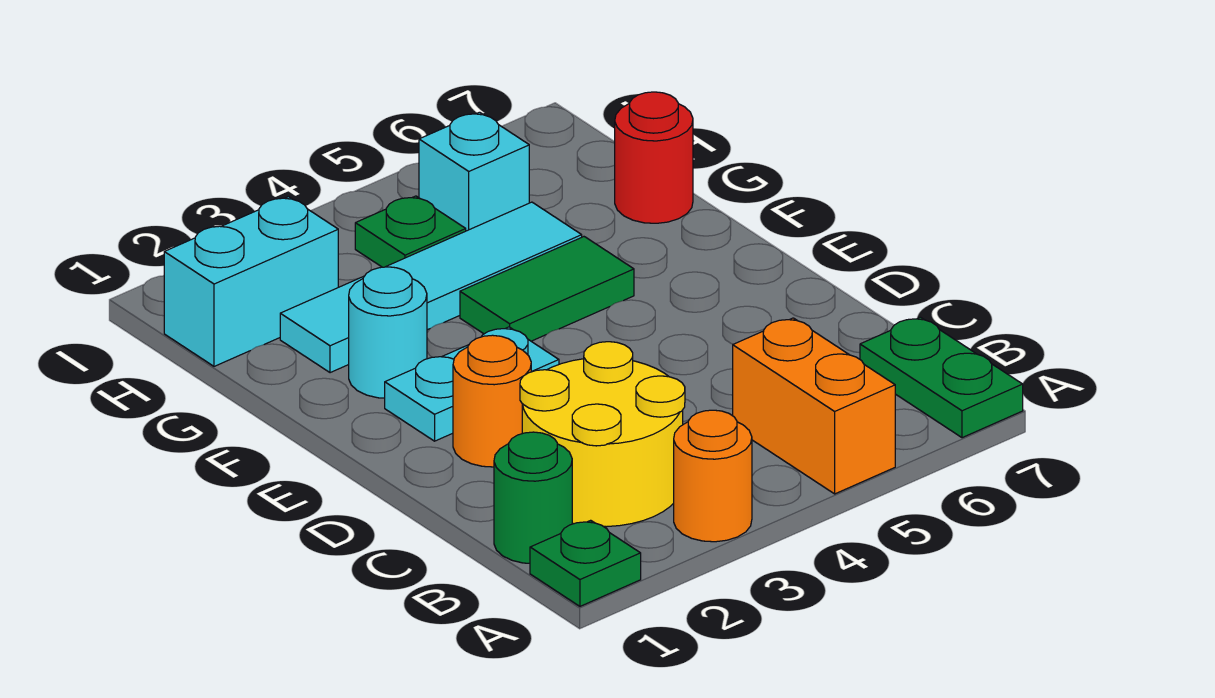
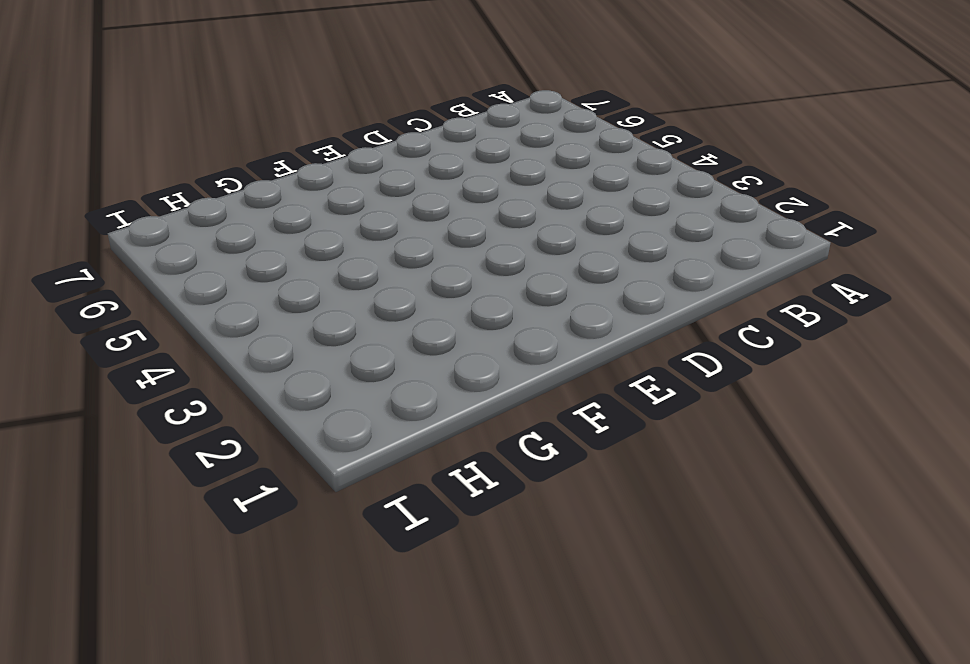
none -> green plate A1 level 1
none -> orange round brick A3 level 1
none -> orange brick A5:B5 level 1

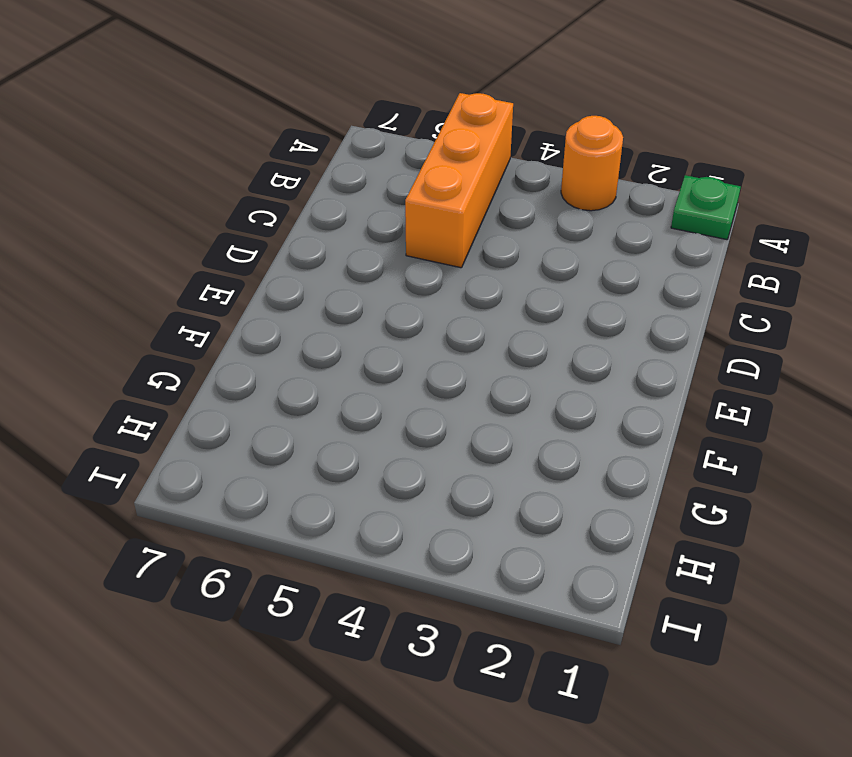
orange brick A5:C5 level 1 -> orange brick A5:B5 level 1
none -> green plate A7:B7 level 1
none -> green round brick B1 level 1
none -> yellow round brick B2:C3 level 1

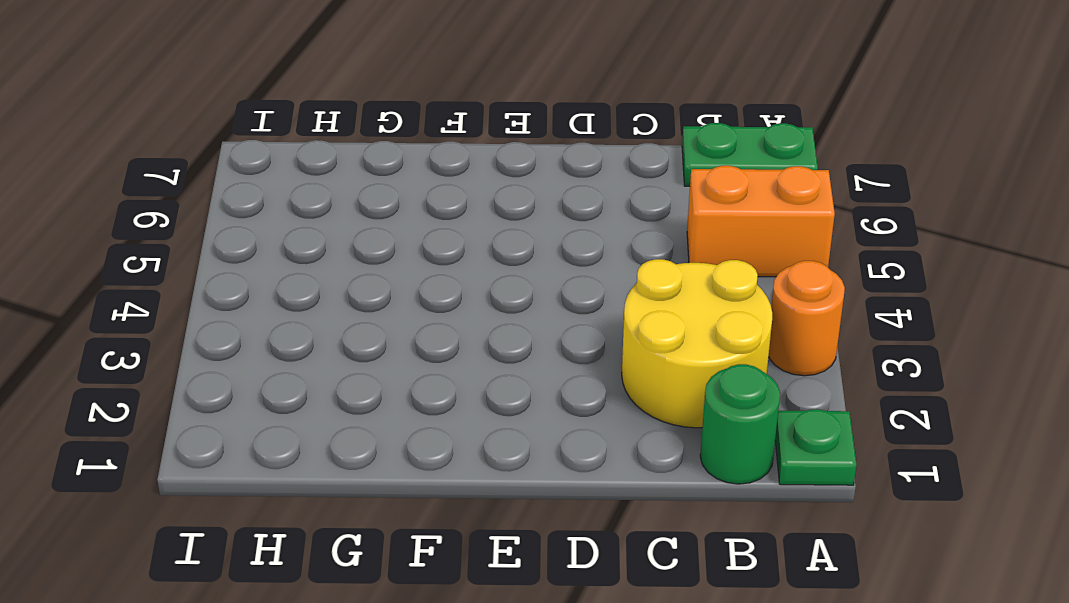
none -> orange round brick D2 level 1
none -> cyan plate E2:E3 level 1
none -> cyan round brick F2 level 1

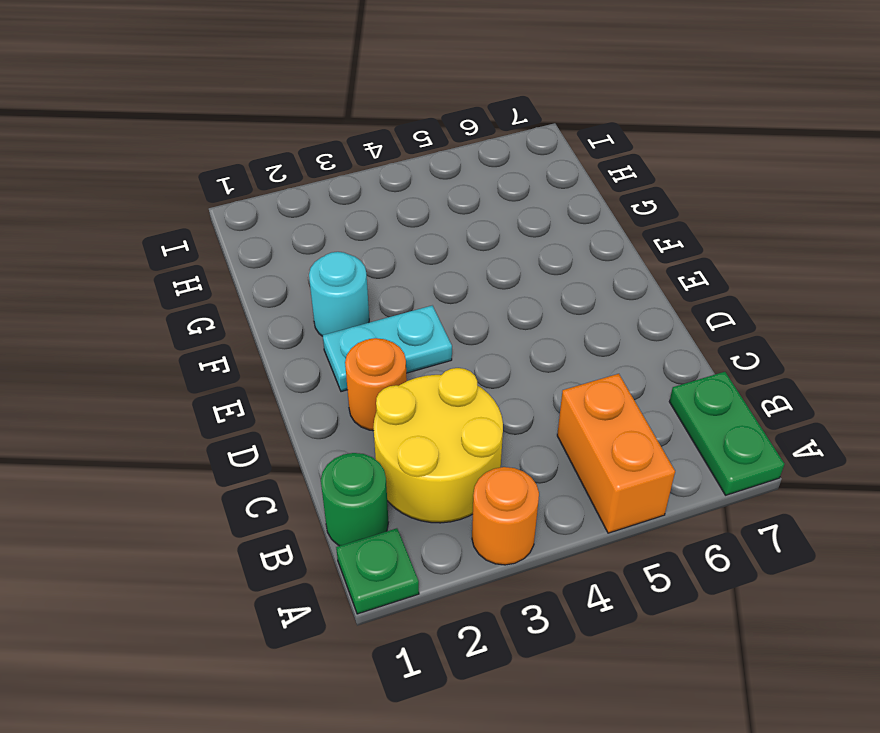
none -> green tile F4:F5 level 1
none -> cyan tile G2:G5 level 1
none -> red round brick G7 level 1

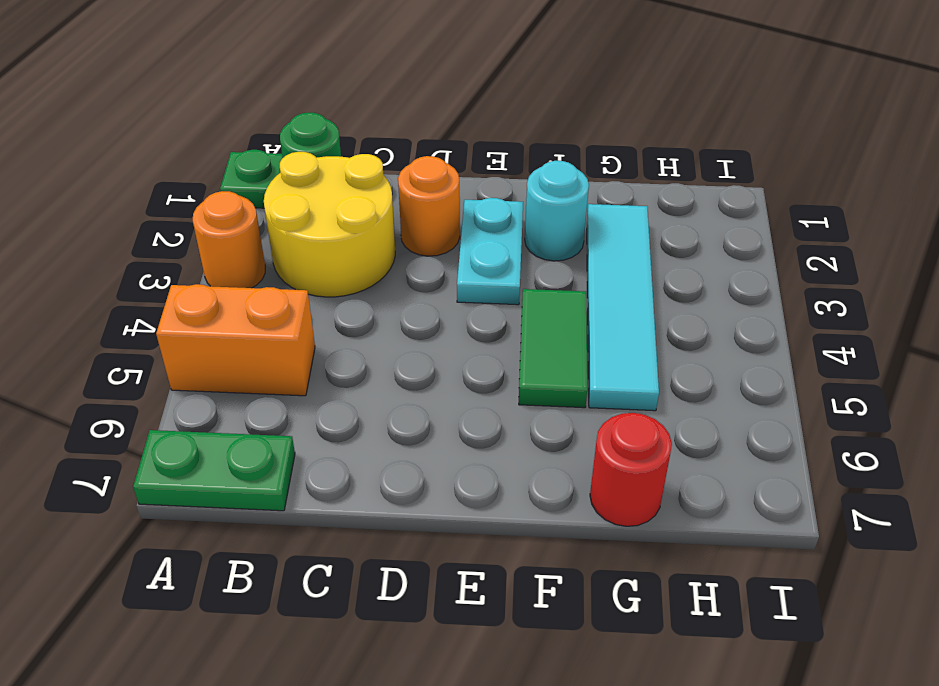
none -> cyan brick H1:H2 level 1
none -> green plate H4 level 1
none -> cyan brick H5 level 1

